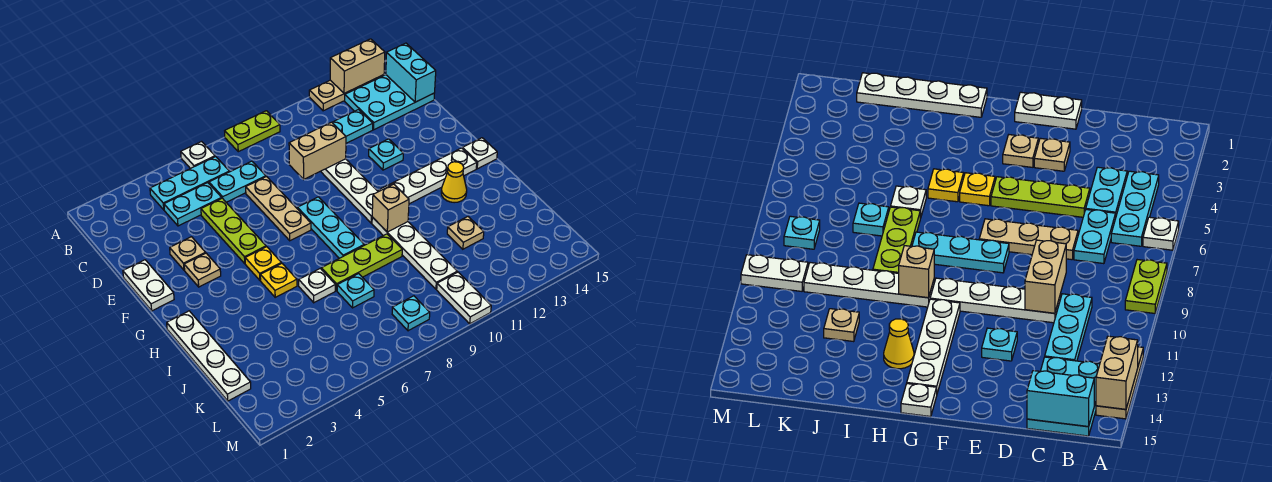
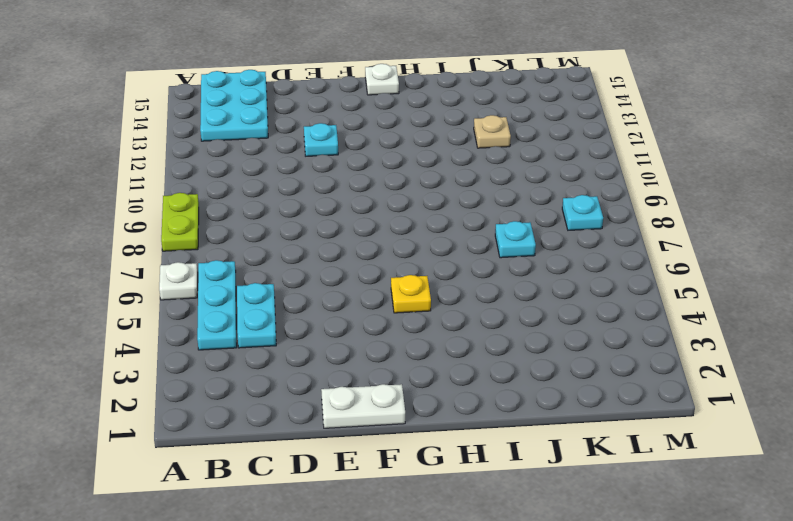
none -> tan plate A12:A14 level 1
none -> cyan plate C6:C7 level 1
none -> cyan plate C10:C12 level 1
none -> lime plate D5:F5 level 1

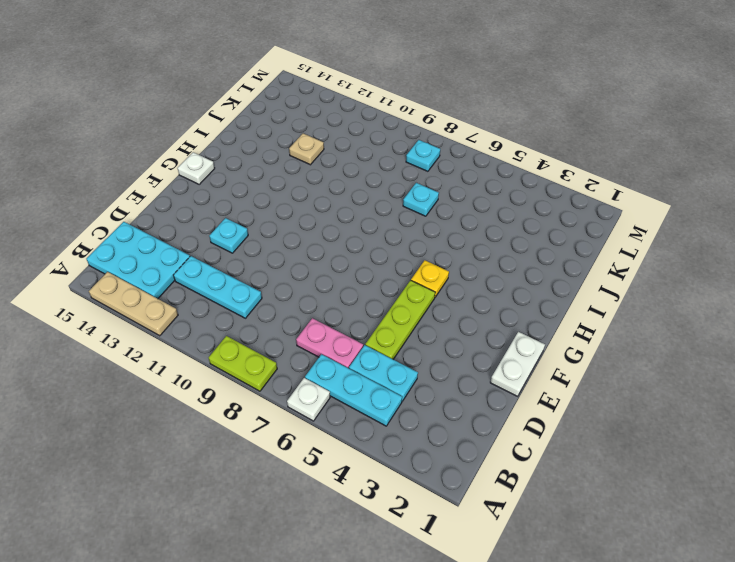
pink plate C6:C7 level 1 -> cyan plate C6:C7 level 1
none -> tan plate D7:F7 level 1
none -> white plate D10:G10 level 1
none -> tan plate E3 level 1
none -> tan plate F3 level 1

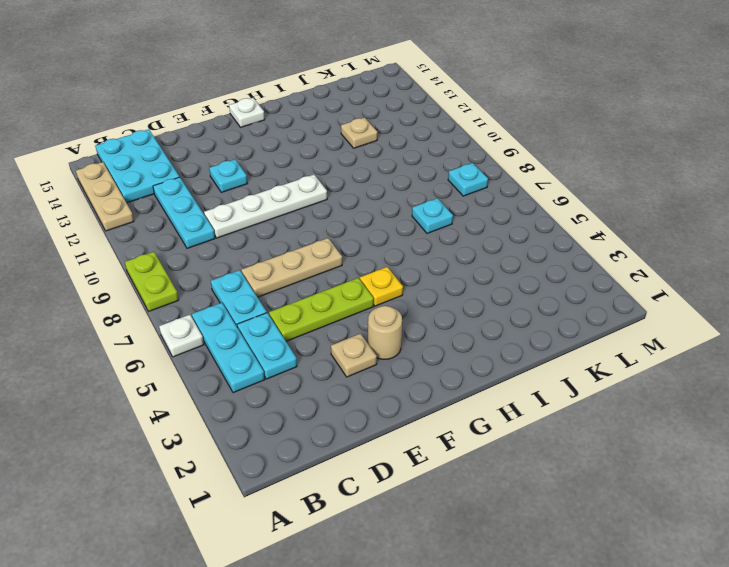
tan round brick F3 level 1 -> tan plate F3 level 1
none -> white plate E1:F1 level 1
none -> cyan plate F8:H8 level 1
none -> white plate G11:G14 level 1
none -> white plate H1:K1 level 1

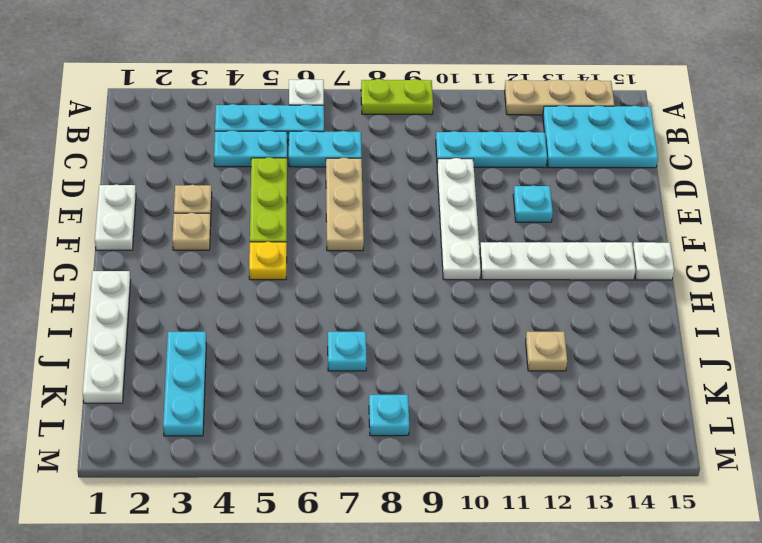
cyan plate J3:L3 level 1 -> cyan plate F8:H8 level 1
none -> yellow plate H5 level 1
none -> white plate H10:K10 level 1
none -> yellow cone H13 level 1
none -> white plate I6 level 1

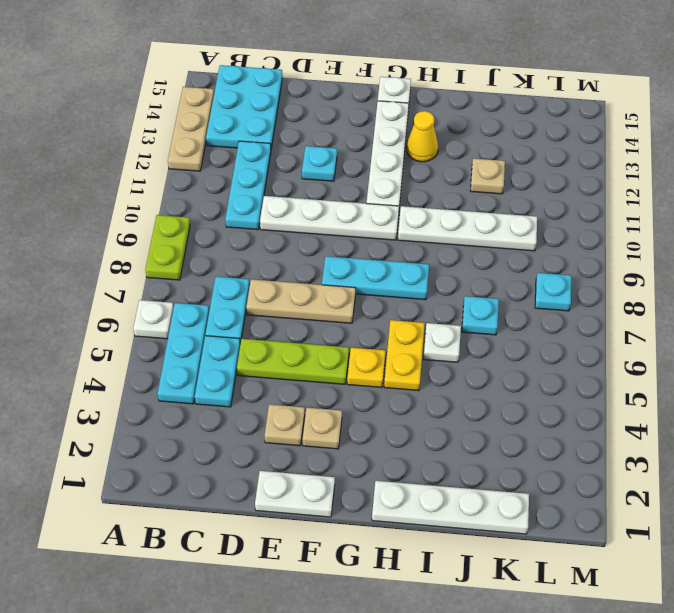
yellow plate H5:H6 level 1 -> yellow plate H5 level 1
none -> lime plate I7:I9 level 1
none -> white plate L10:M10 level 1
none -> tan brick A13:A14 level 2
none -> cyan brick B15:C15 level 2

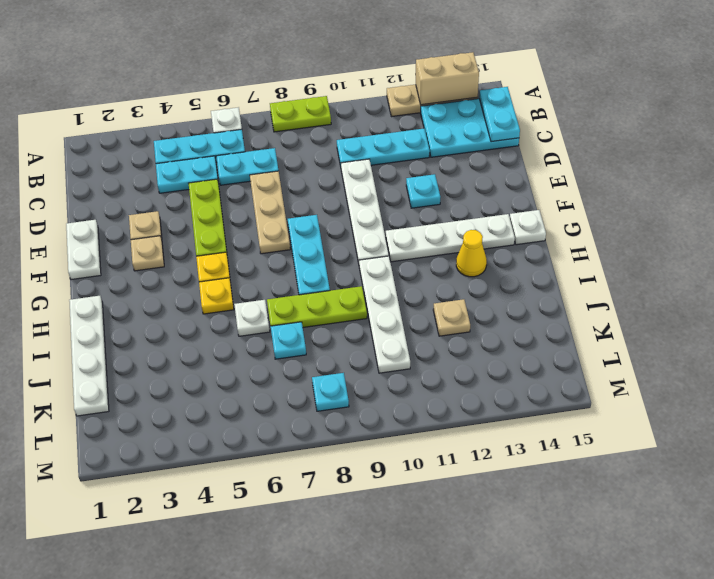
cyan plate B15:C15 level 2 -> cyan brick B15:C15 level 2
none -> white plate L10:M10 level 1
none -> tan brick D9:D10 level 2
none -> tan brick H10 level 2

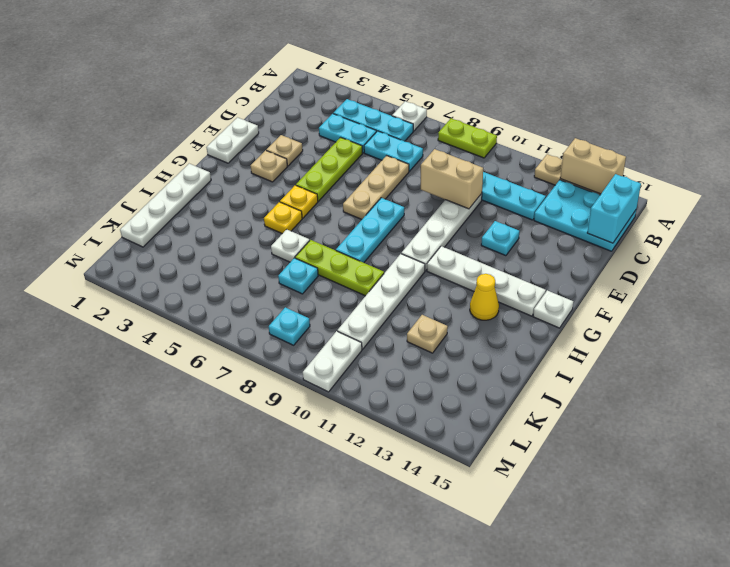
none -> tan brick H10 level 2

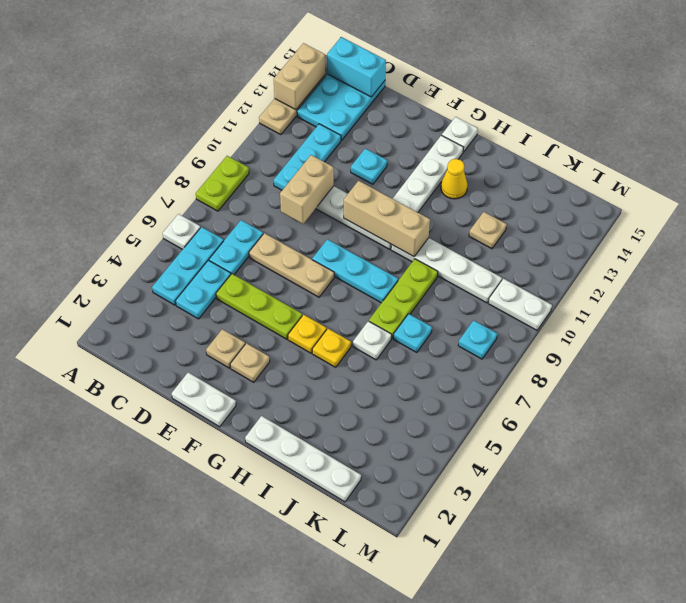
tan brick F10:H10 level 2 -> tan brick H10 level 2

